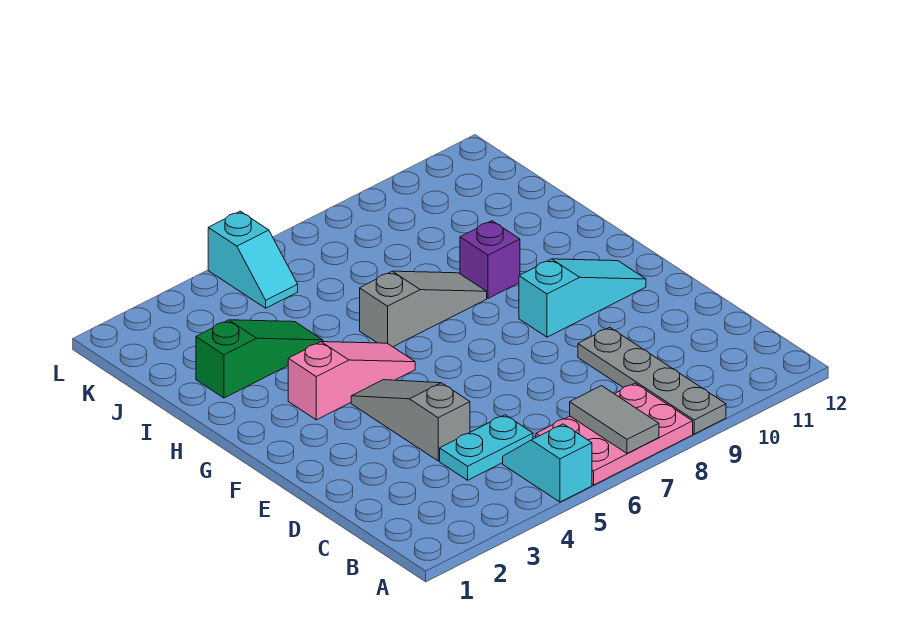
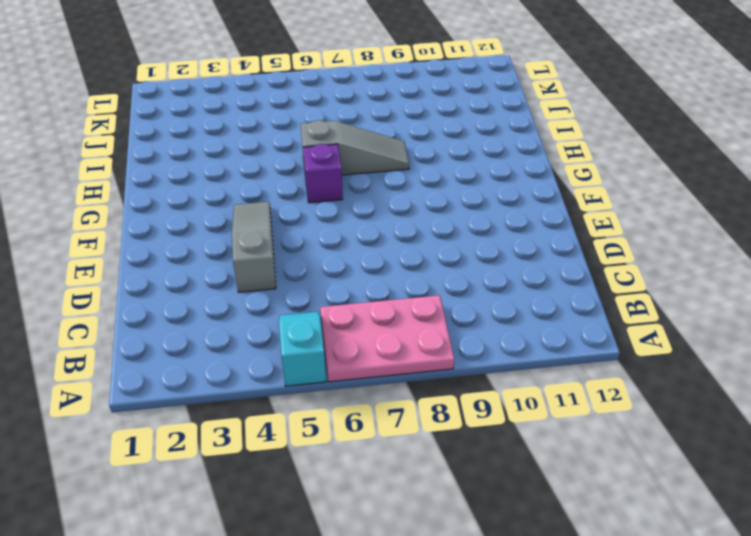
purple brick G6 level 1 -> purple brick H9 level 1
none -> grey plate A9:D9 level 1
none -> cyan plate C4:C5 level 1
none -> cyan slope F9:F11 level 1 top 9

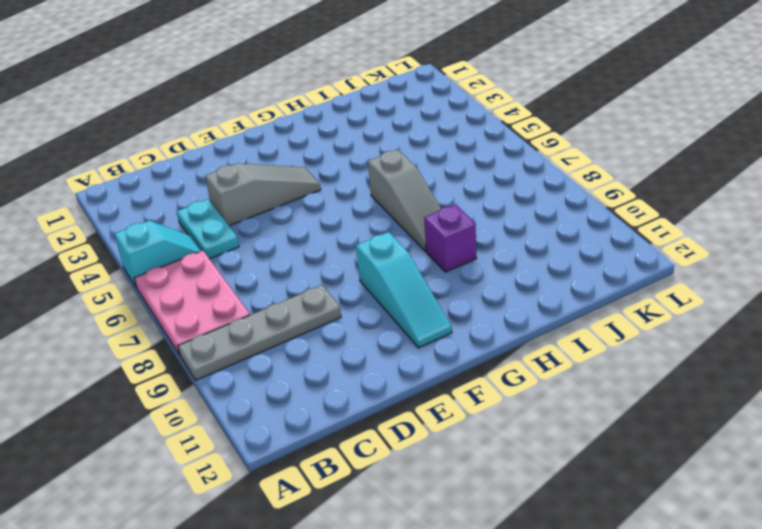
none -> pink slope G3:G5 level 1 top 3
none -> green slope I2:I4 level 1 top 2
none -> cyan slope K5:L5 level 1 top L

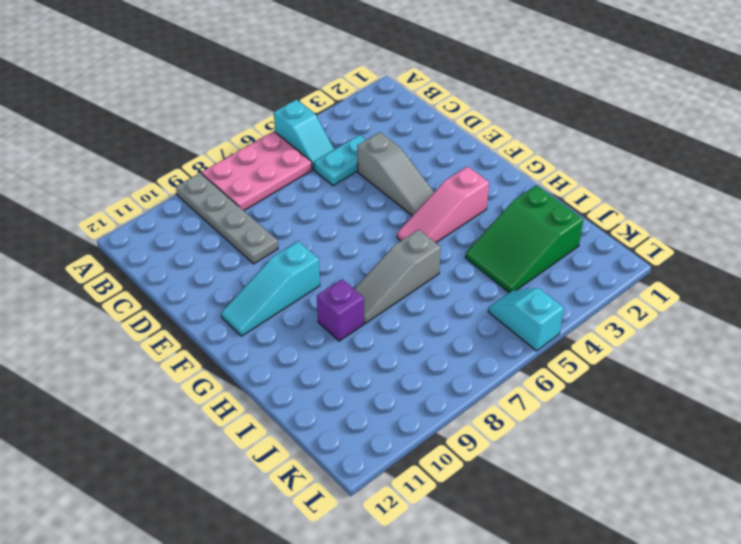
green slope I2:J4 level 1 top 2 -> green slope I2:I4 level 1 top 2
none -> grey tile A7:B7 level 2

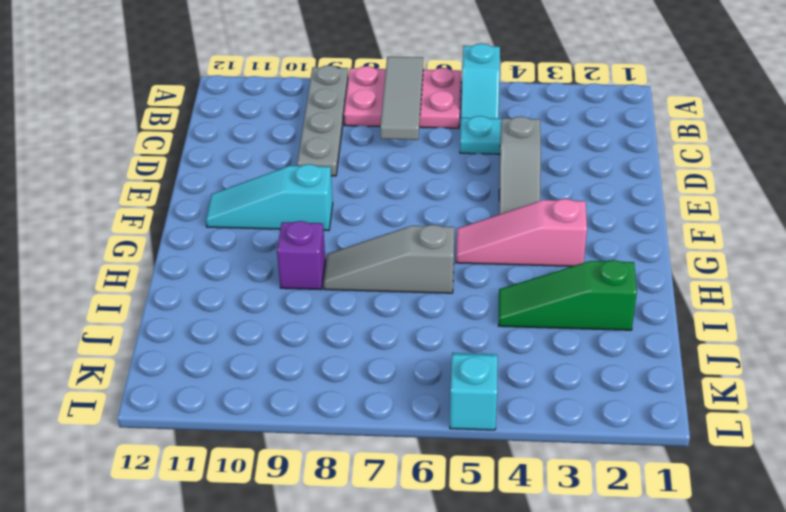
grey tile A7:C7 level 2 -> grey tile A7:B7 level 2

